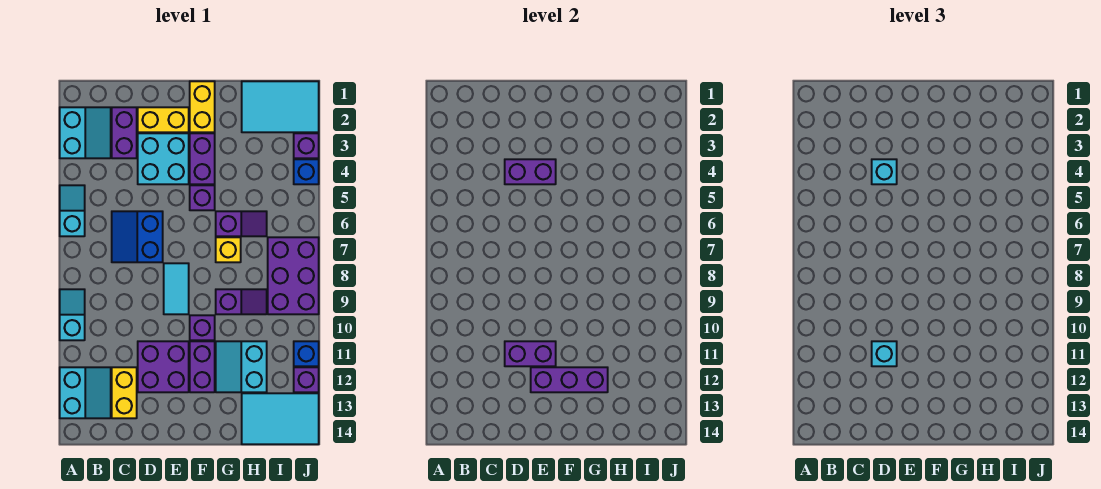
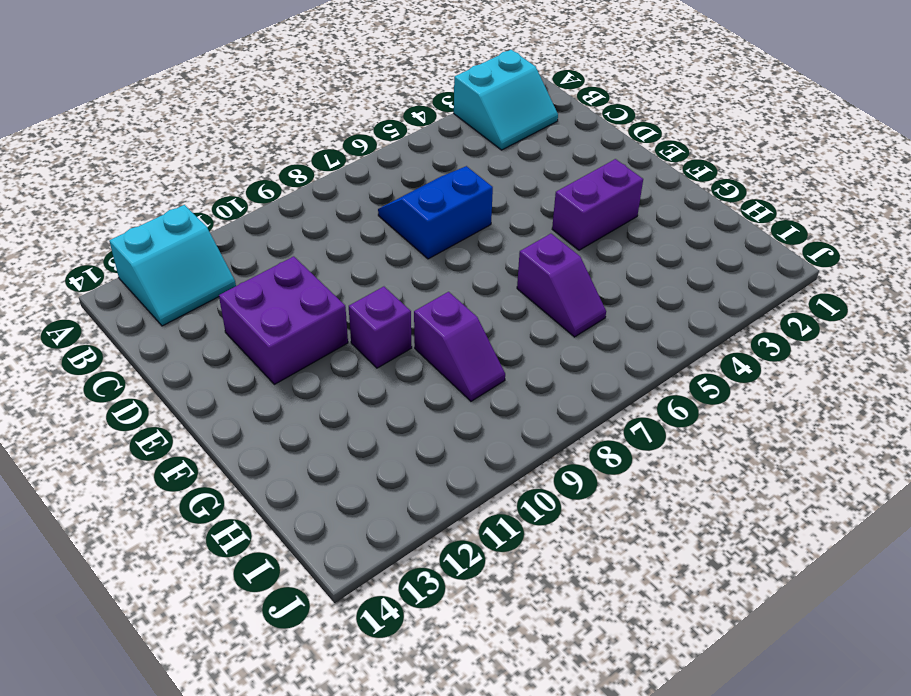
none -> cyan slope A5:A6 level 1 top 6
none -> cyan slope A9:A10 level 1 top 10
none -> purple brick C2:C3 level 1
none -> yellow brick C12:C13 level 1

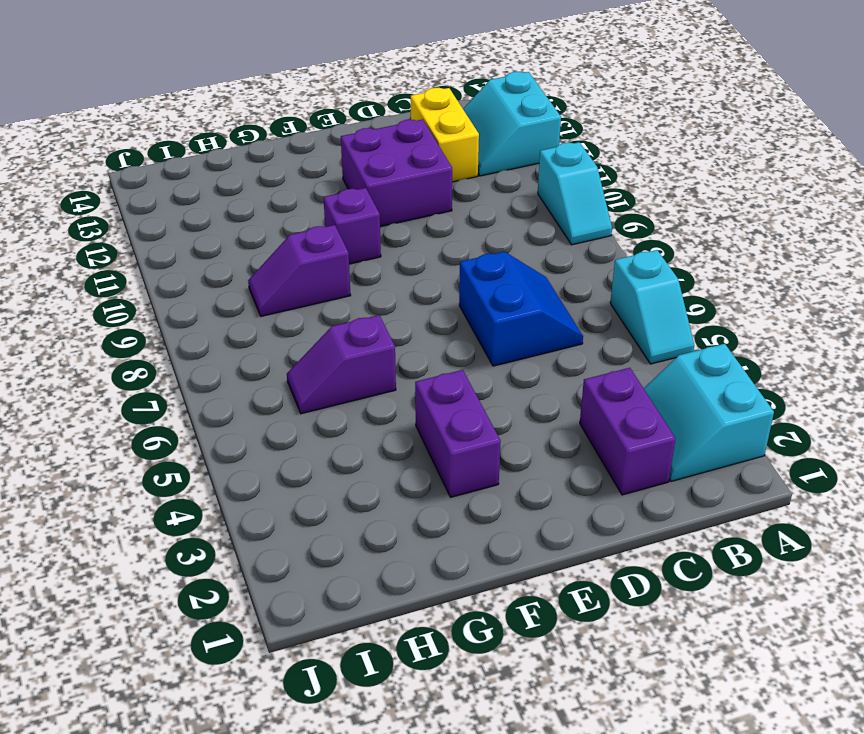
none -> yellow brick D2:E2 level 1
none -> cyan brick D3:E4 level 1
none -> cyan tile E8:E9 level 1
none -> yellow brick F1:F2 level 1

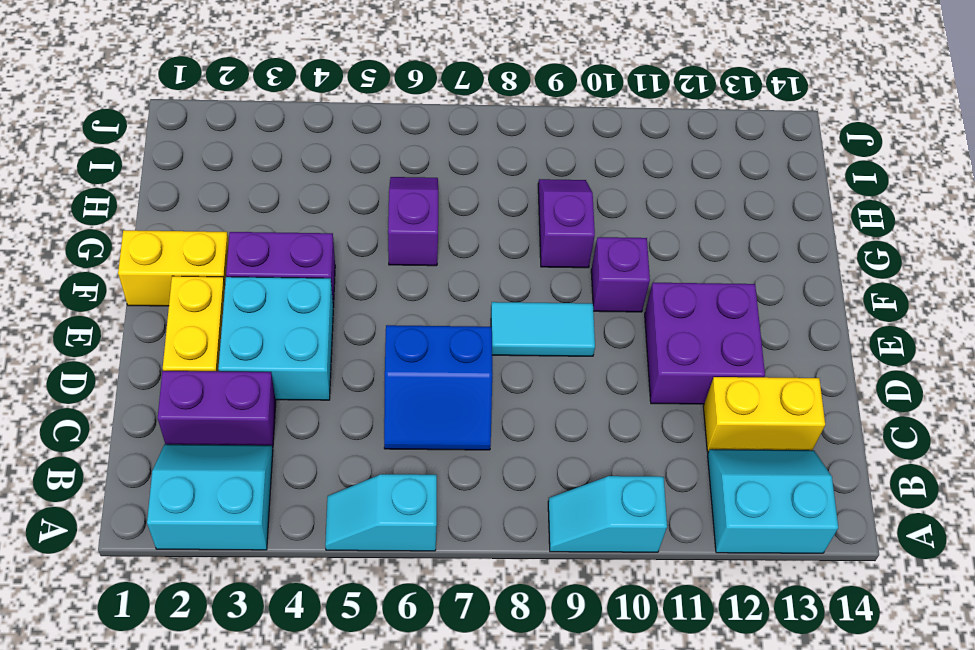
none -> purple brick F5 level 1
none -> purple brick F11:F12 level 1
none -> yellow brick G7 level 1
none -> cyan slope G11:H12 level 1 top H

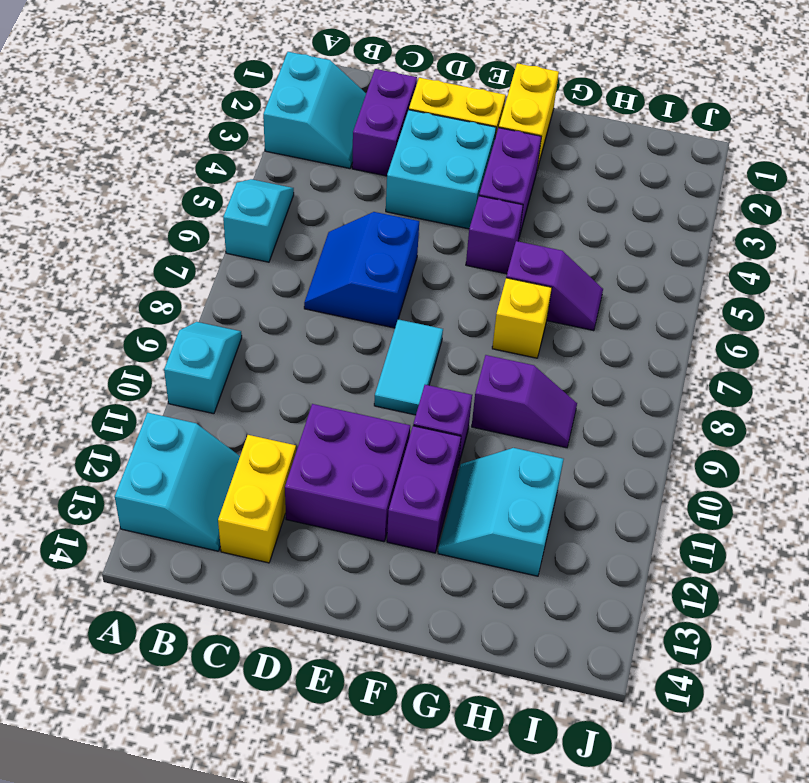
none -> cyan tile H1:J2 level 1
none -> cyan tile H13:J14 level 1
none -> purple brick I7:J9 level 1
none -> purple brick J3 level 1

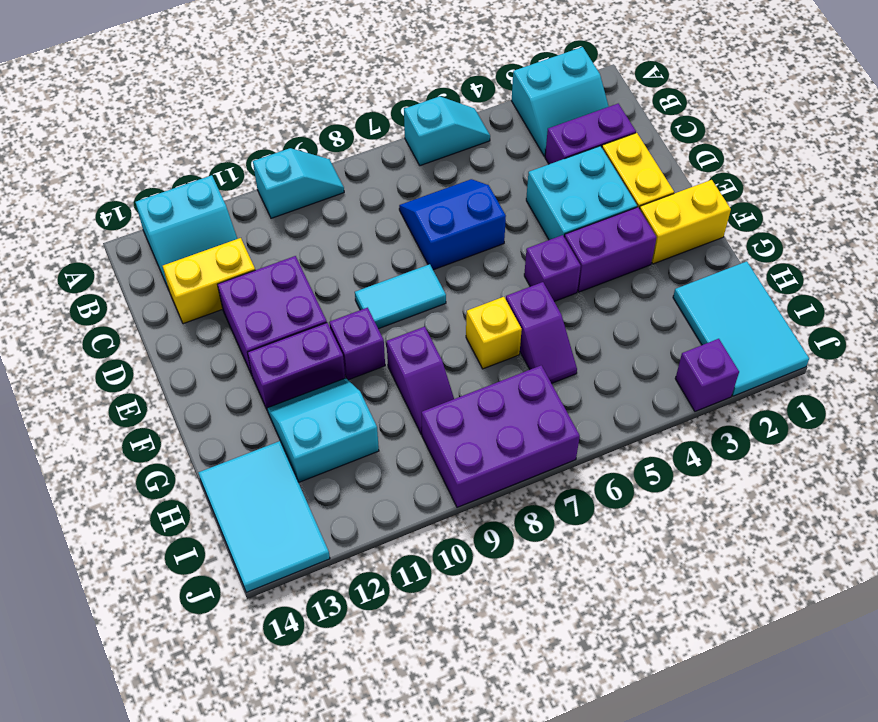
none -> blue brick J4 level 1
none -> blue brick J11 level 1
none -> purple brick J12 level 1
none -> purple brick D4:E4 level 2

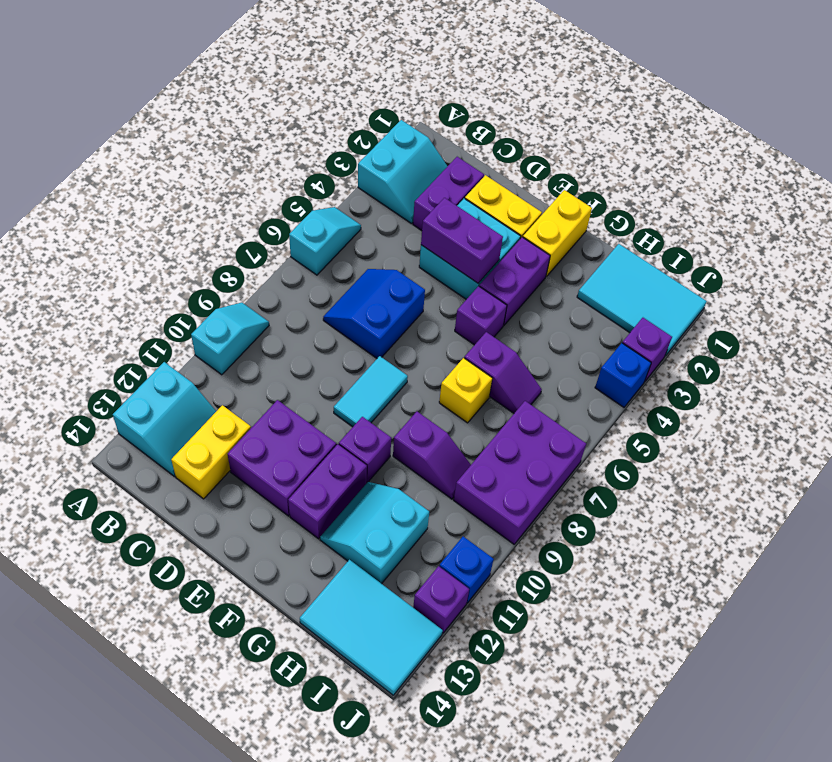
none -> purple brick D11:E11 level 2
none -> purple brick E12:G12 level 2
none -> cyan brick D4 level 3
none -> cyan brick D11 level 3

